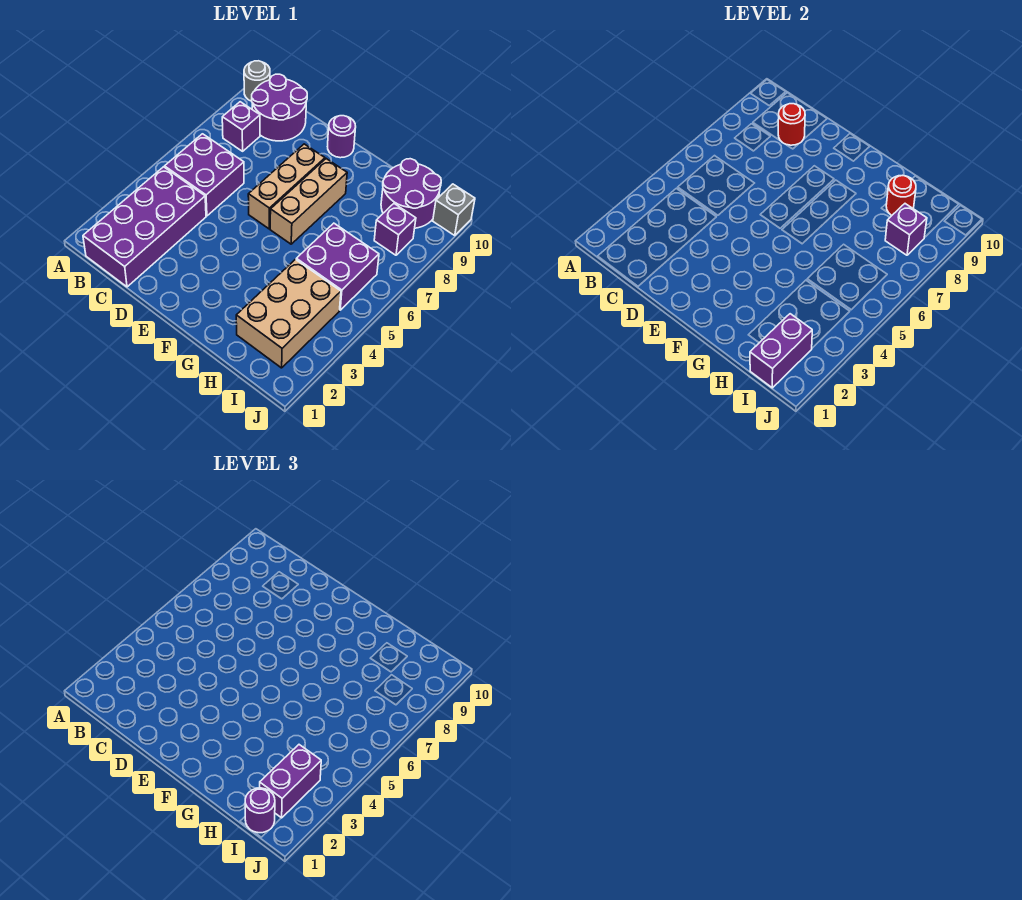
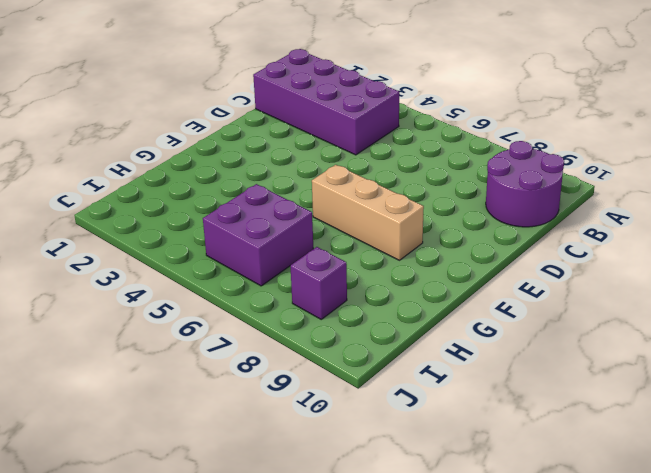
none -> grey round brick A10 level 1
none -> purple brick B5:C6 level 1
none -> purple brick B8 level 1

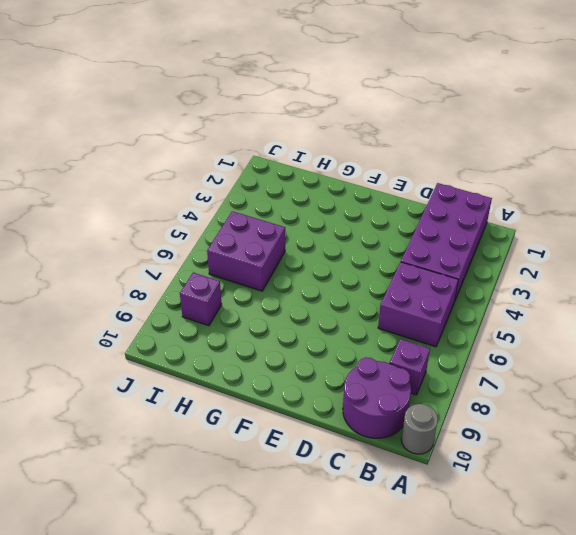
none -> tan brick E6:E8 level 1
none -> purple round brick E10 level 1
none -> tan brick F6:F8 level 1

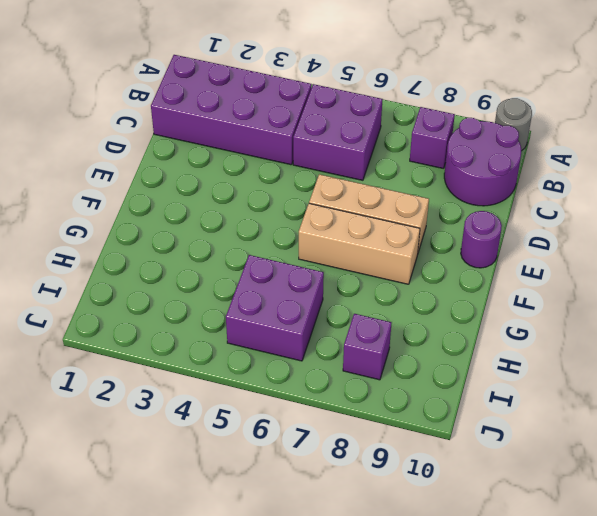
none -> tan brick H2:I4 level 1
none -> purple round brick H9:I10 level 1
none -> grey brick J10 level 1

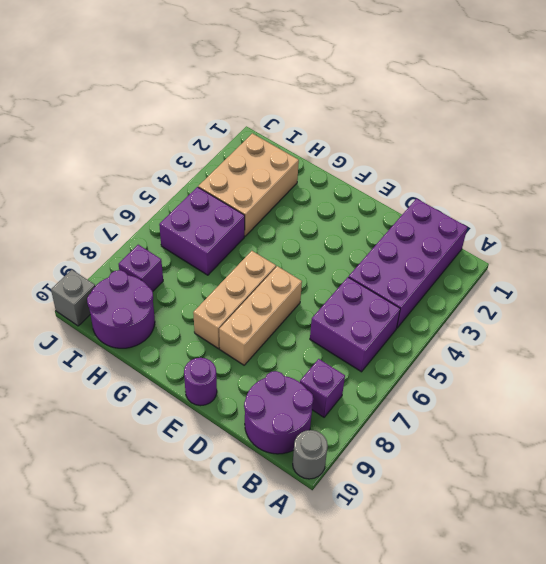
none -> red round brick C9 level 2
none -> red round brick H9 level 2
none -> purple brick I1:I2 level 2

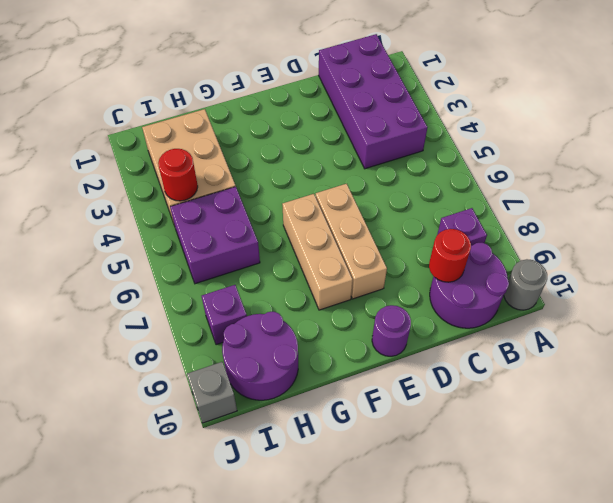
red round brick I4 level 2 -> red round brick H9 level 2
none -> purple brick B5:C6 level 1
none -> purple brick I1:I2 level 2
none -> purple brick I8 level 2

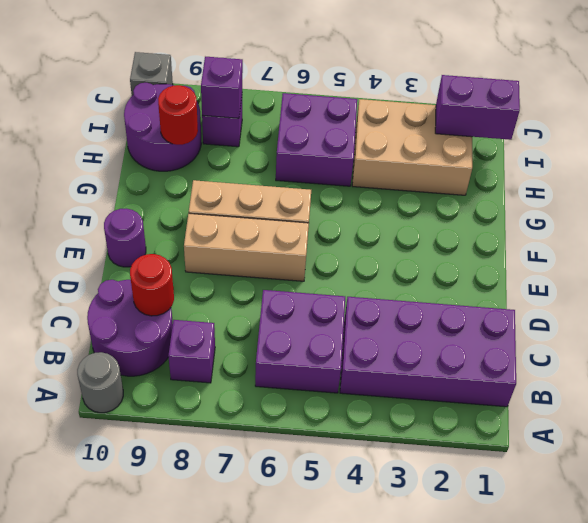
none -> purple round brick I1 level 3
none -> purple brick I2:I3 level 3

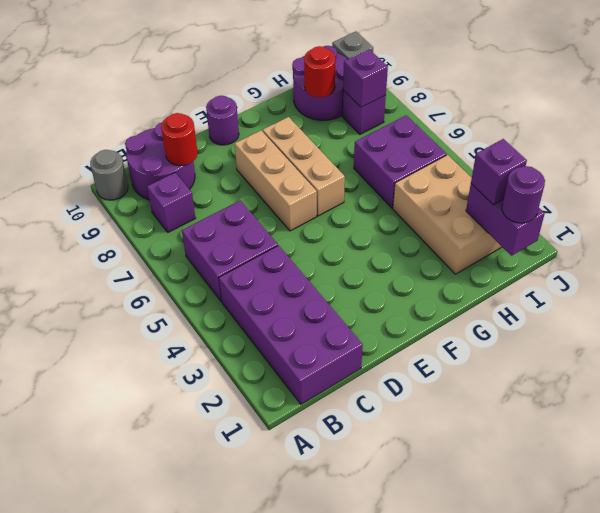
purple brick I2 level 3 -> purple brick I2:I3 level 3

